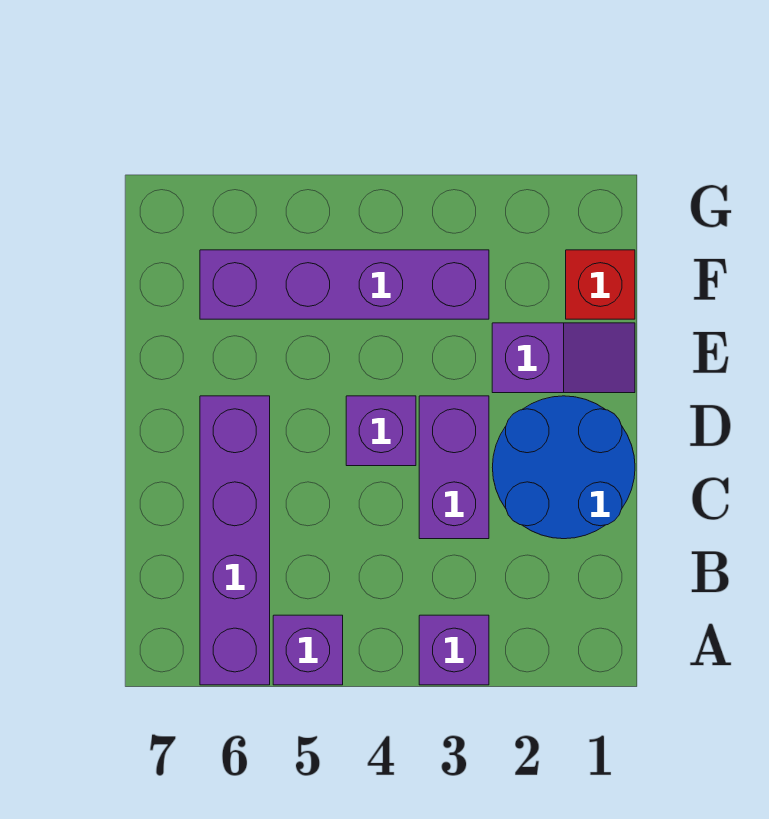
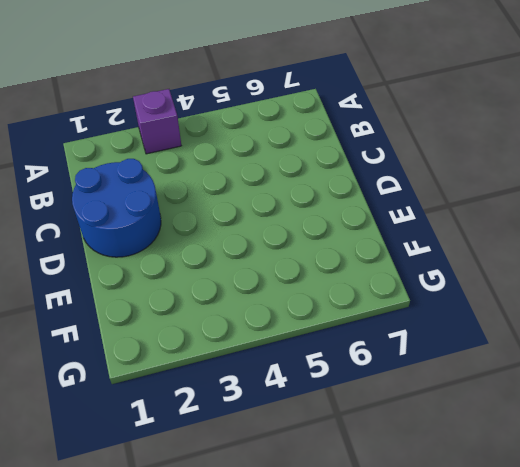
none -> purple brick A5 level 1
none -> purple brick A6:D6 level 1

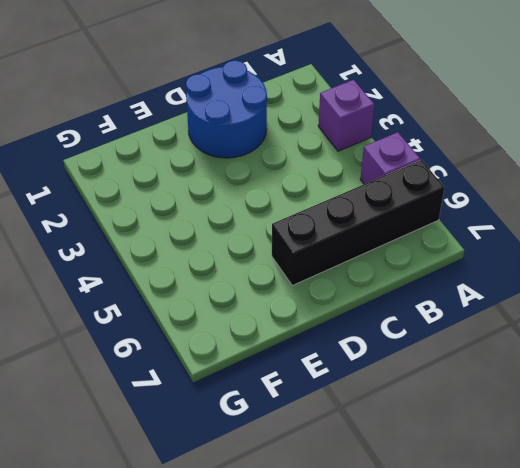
black brick A6:D6 level 1 -> purple brick A6:D6 level 1
none -> purple brick C3:D3 level 1
none -> purple brick D4 level 1

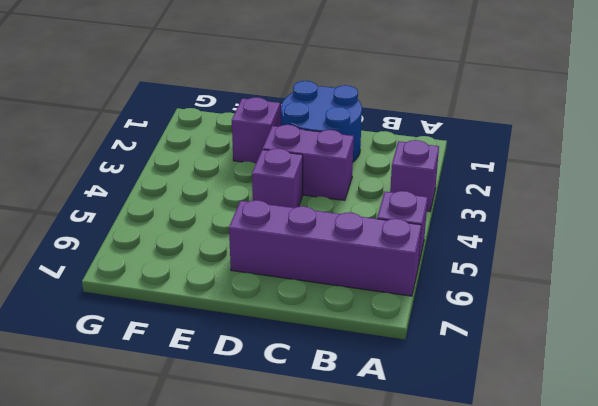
none -> red brick F1 level 1
none -> purple brick F3:F6 level 1

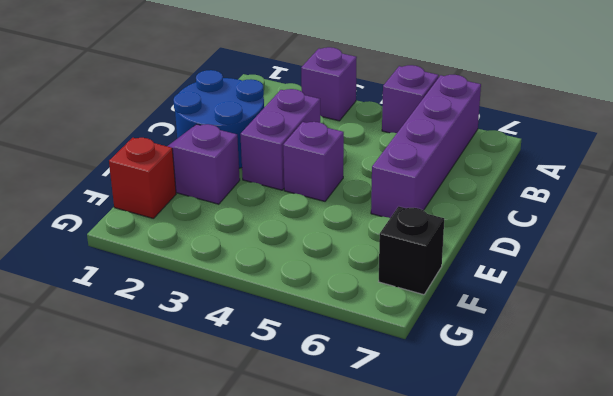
black brick F7 level 1 -> none
none -> purple brick F3:F6 level 1

